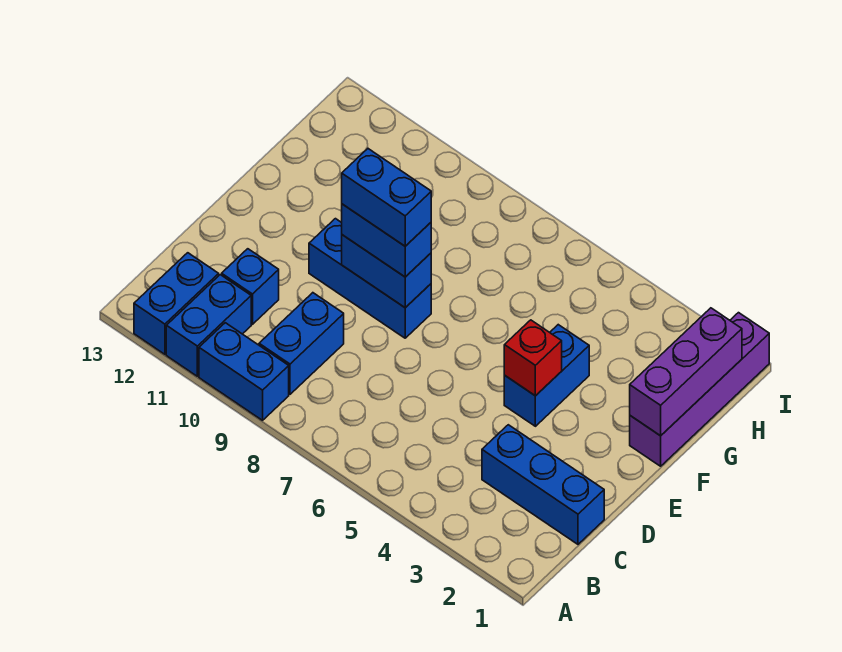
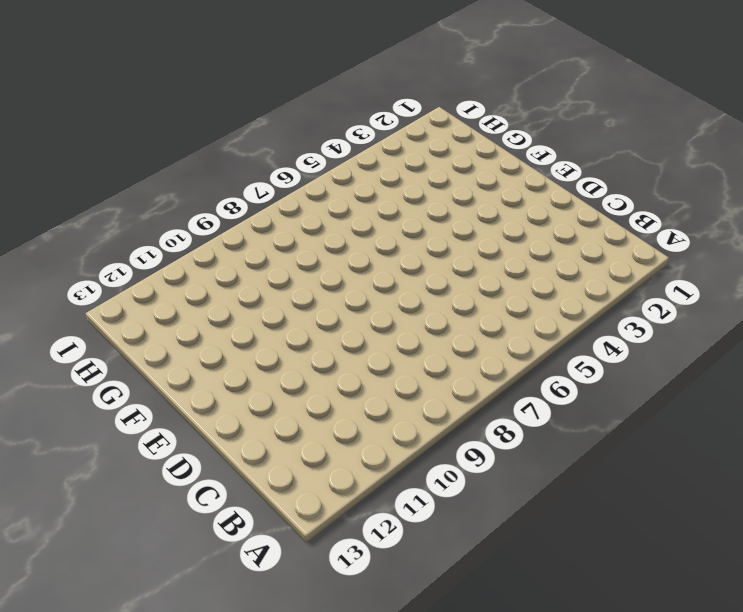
none -> blue brick A9:A10 level 1
none -> blue brick A11:B11 level 1
none -> blue brick A12:B12 level 1

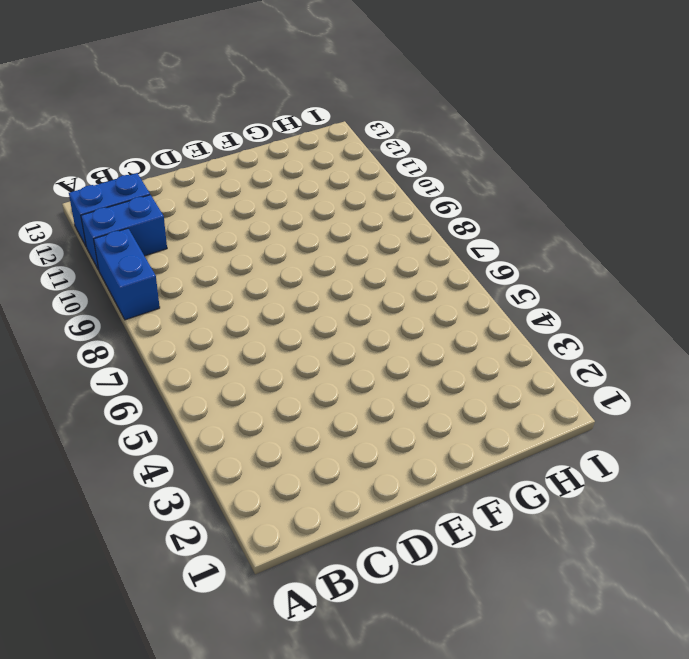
none -> blue brick B9:C9 level 1
none -> blue brick C1:C3 level 1
none -> blue brick C11 level 1

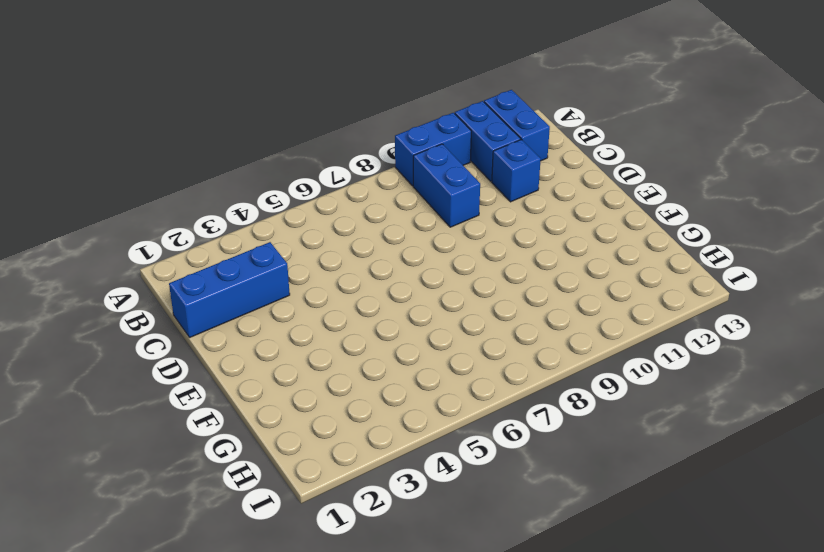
none -> blue brick E4:F4 level 1
none -> blue brick E8:E10 level 1
none -> purple brick F1:I1 level 1

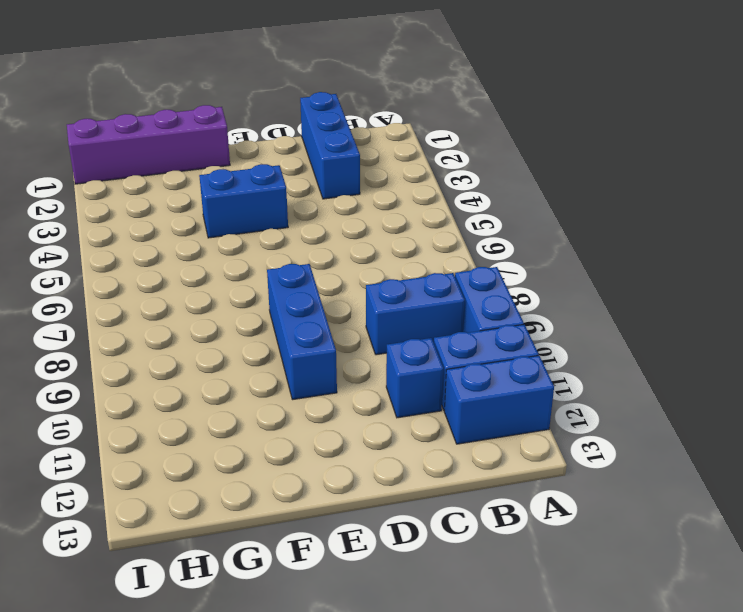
none -> red brick E4 level 2
none -> blue brick E8:E9 level 2
none -> purple brick F1:H1 level 2

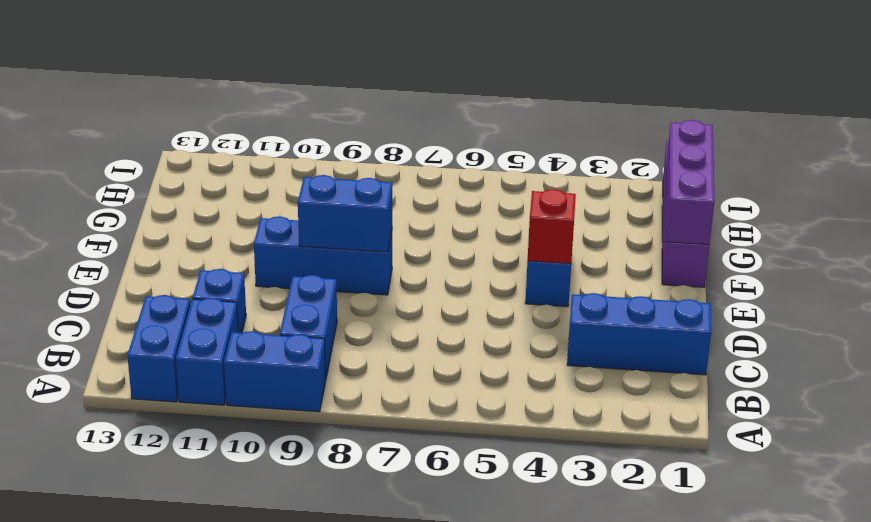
none -> blue brick E8:E9 level 3
none -> blue brick E8:E9 level 4

